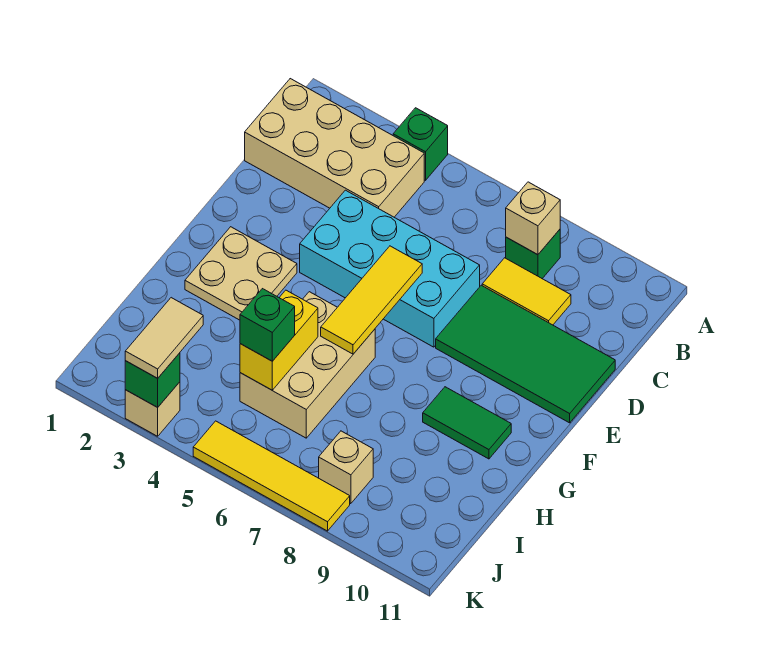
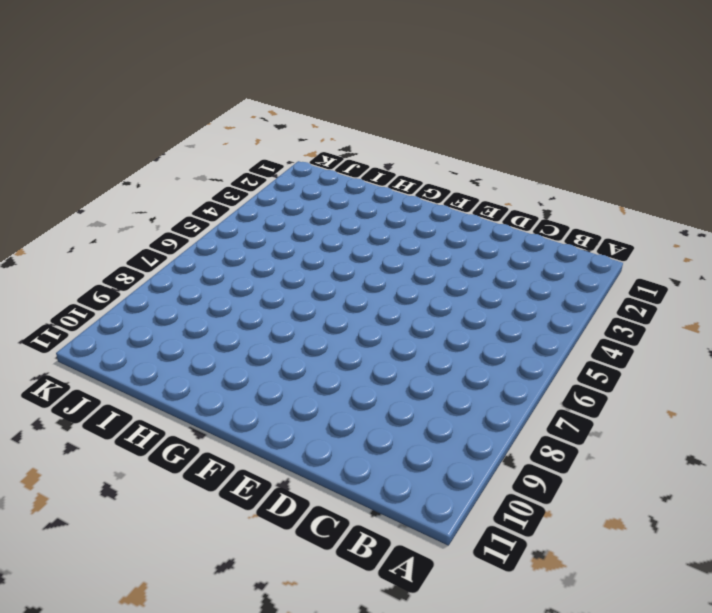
none -> green brick A4 level 1
none -> tan brick B1:C4 level 1
none -> green brick B8 level 1

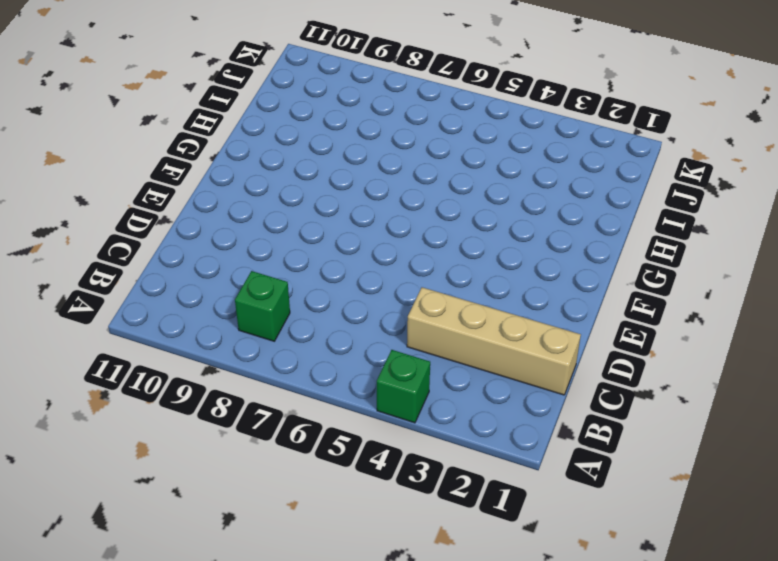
tan brick C1:C4 level 1 -> tan brick B1:C4 level 1
none -> yellow tile C8:C9 level 1
none -> cyan brick D4:E7 level 1
none -> green tile D8:E11 level 1

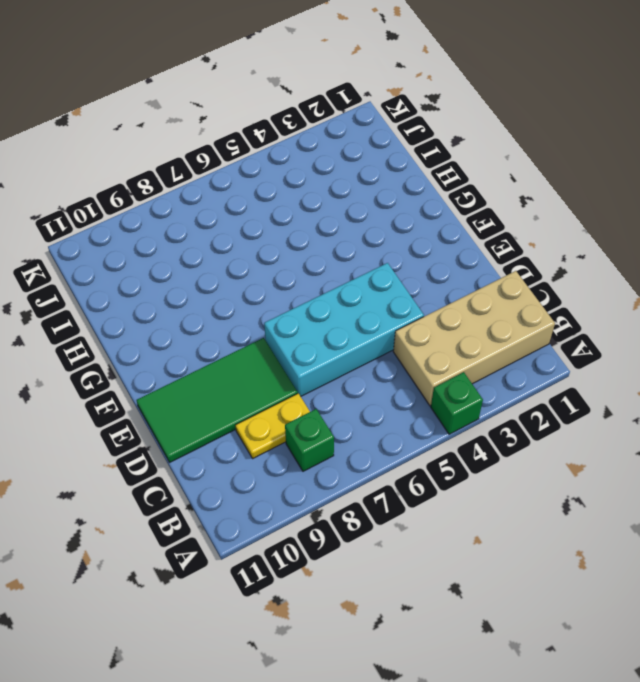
yellow plate C8:C9 level 1 -> yellow tile C8:C9 level 1
none -> tan plate F2:G3 level 1
none -> tan brick G5:I6 level 1
none -> green tile G9:G10 level 1

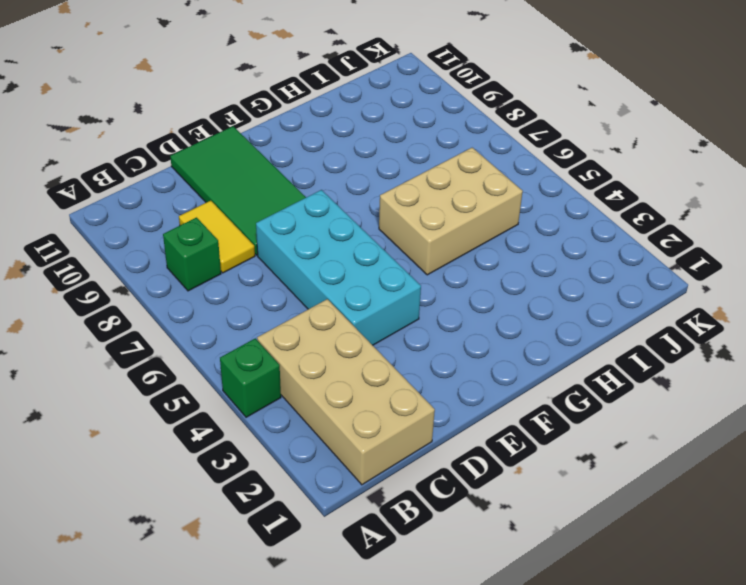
none -> tan plate F2:G3 level 1
none -> green tile G9:G10 level 1
none -> tan brick J8 level 1

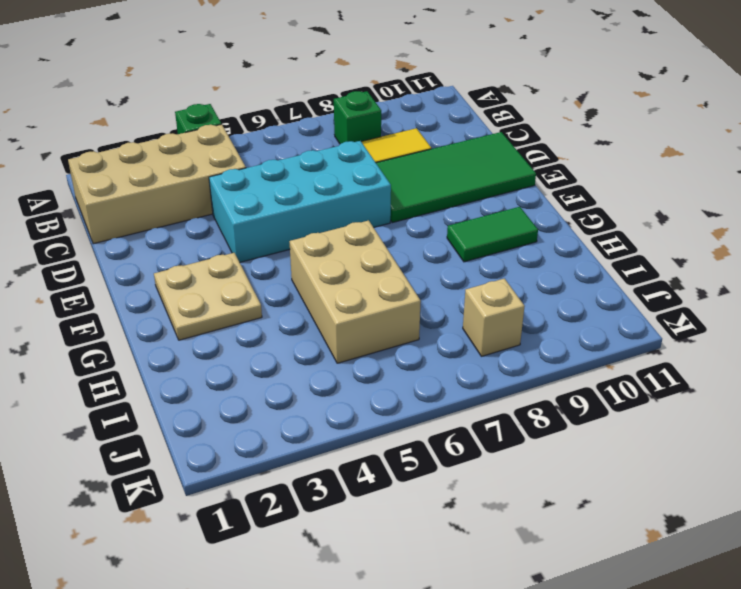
none -> tan brick K3 level 1
none -> yellow tile K5:K8 level 1
none -> tan brick B8 level 2

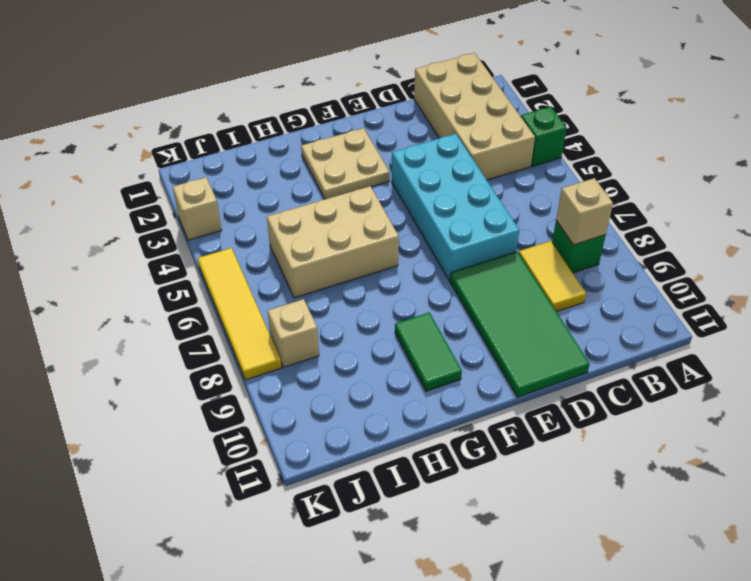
none -> yellow tile E6:G6 level 2
none -> yellow brick H5:I5 level 2
none -> green brick K3 level 2

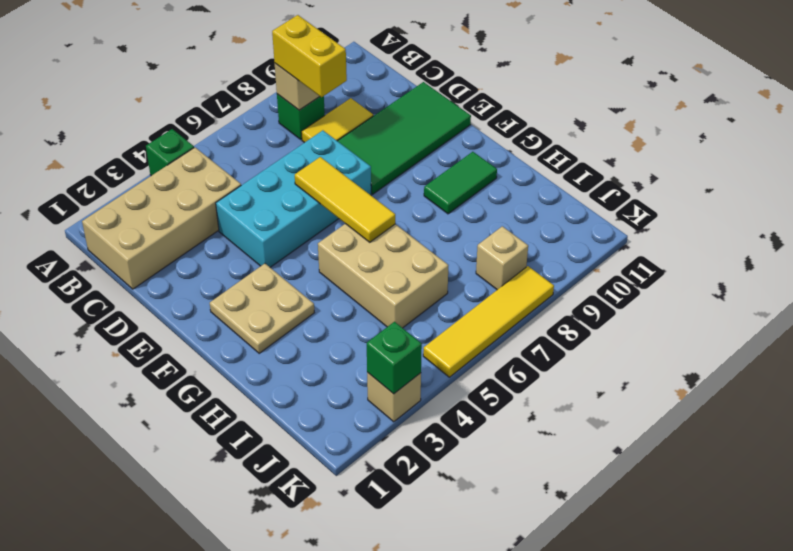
yellow brick B8:C8 level 3 -> yellow brick H5:I5 level 2
none -> green brick I5 level 3
none -> tan tile J3:K3 level 3

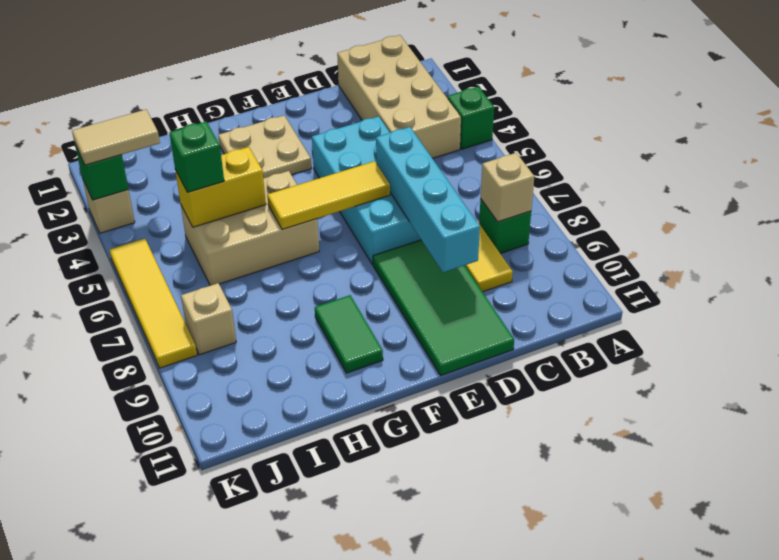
cyan brick D6:D9 level 2 -> none

